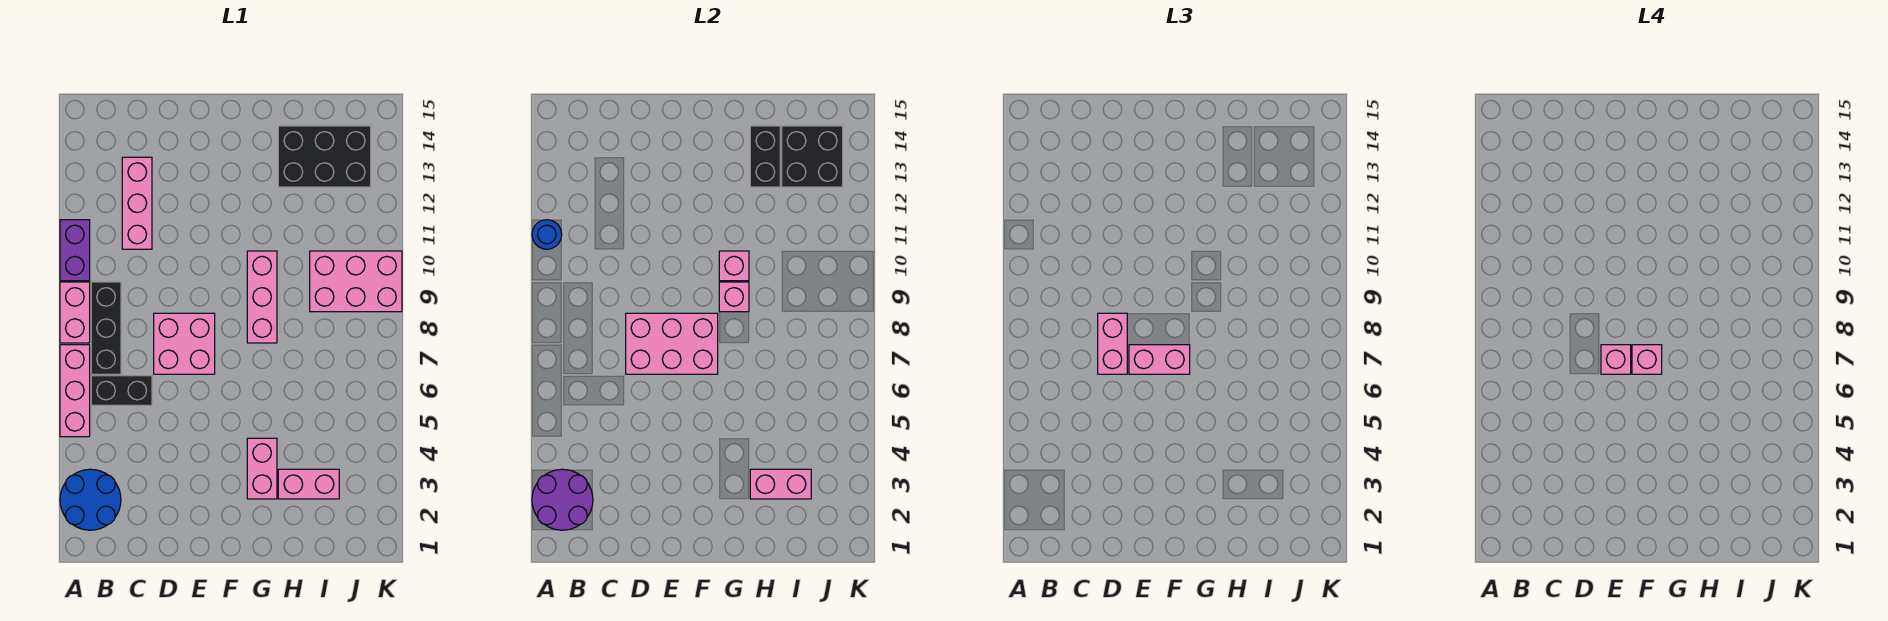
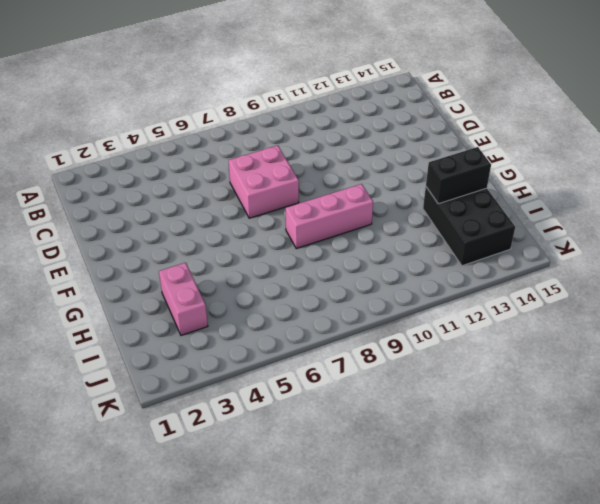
none -> blue round brick A2:B3 level 1
none -> pink brick A5:A7 level 1
none -> pink brick A8:A9 level 1

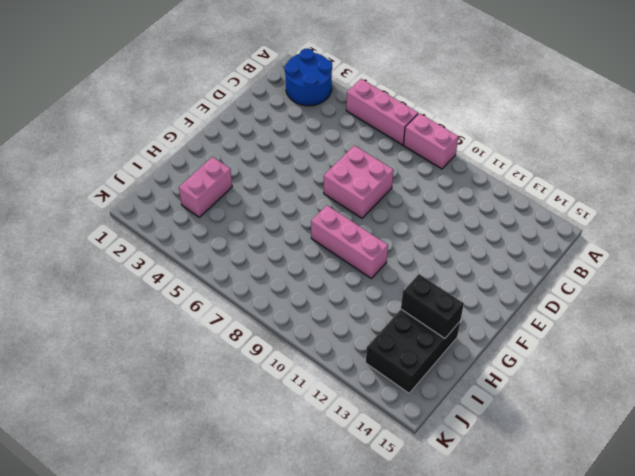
none -> purple brick A10:A11 level 1
none -> black brick B6:C6 level 1
none -> black brick B7:B9 level 1

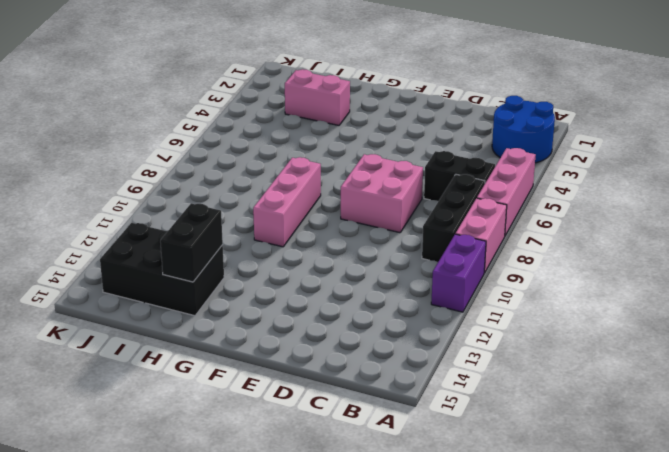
none -> pink brick C11:C13 level 1
none -> pink brick G3:G4 level 1
none -> pink brick I9:K10 level 1

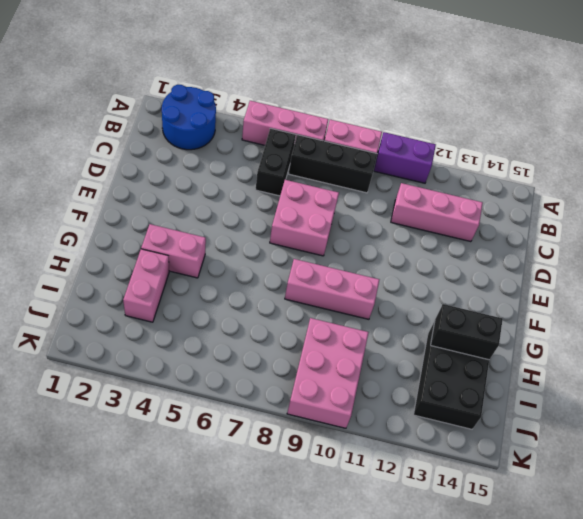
none -> purple round brick A2:B3 level 2
none -> blue round brick A11 level 2
none -> pink brick D7:F8 level 2

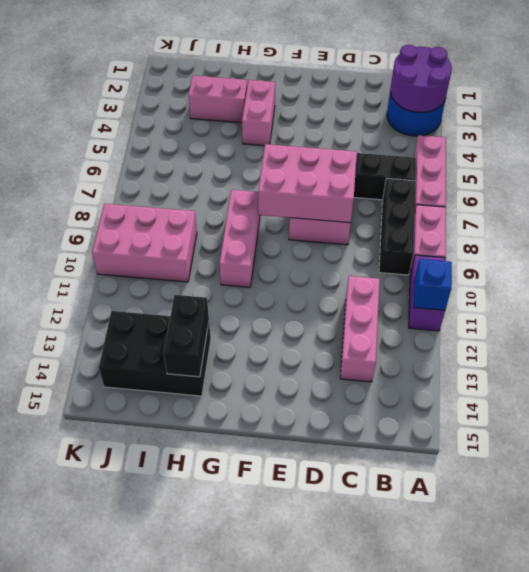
blue brick A11 level 2 -> blue round brick A11 level 2
none -> pink brick G9 level 2
none -> pink brick G10 level 2
none -> pink brick H3:I3 level 2

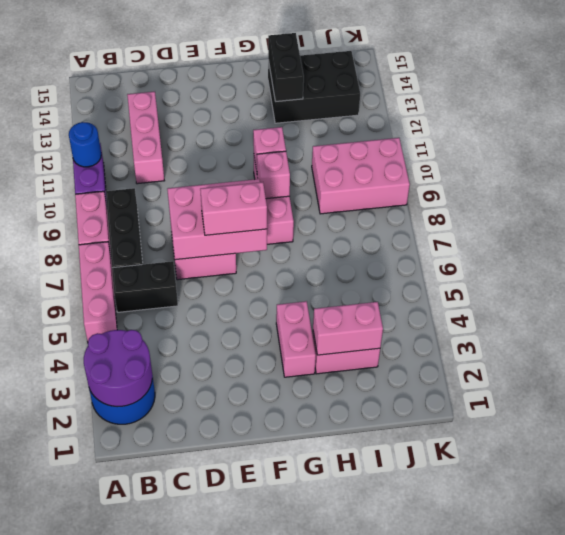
none -> black brick I13:J14 level 2
none -> pink brick D7:D8 level 3
none -> pink brick E7 level 4

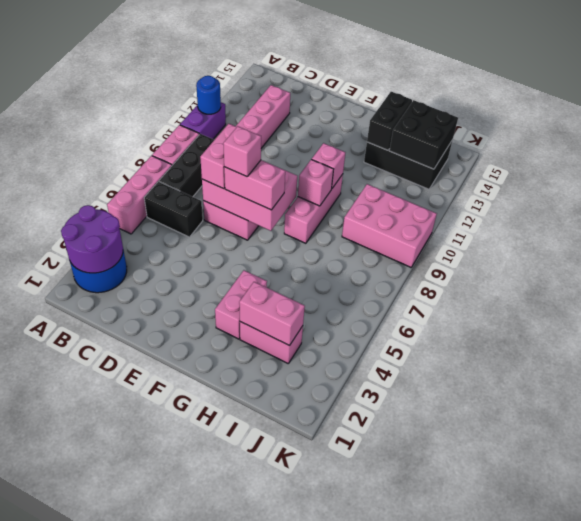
none -> pink brick F7 level 4

